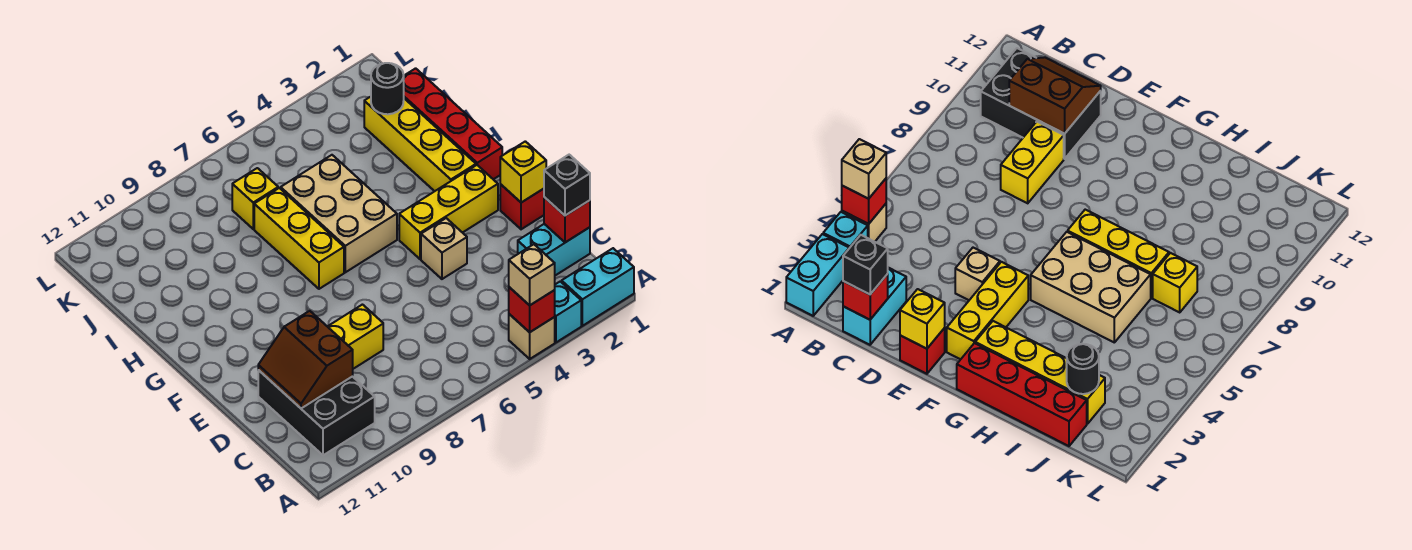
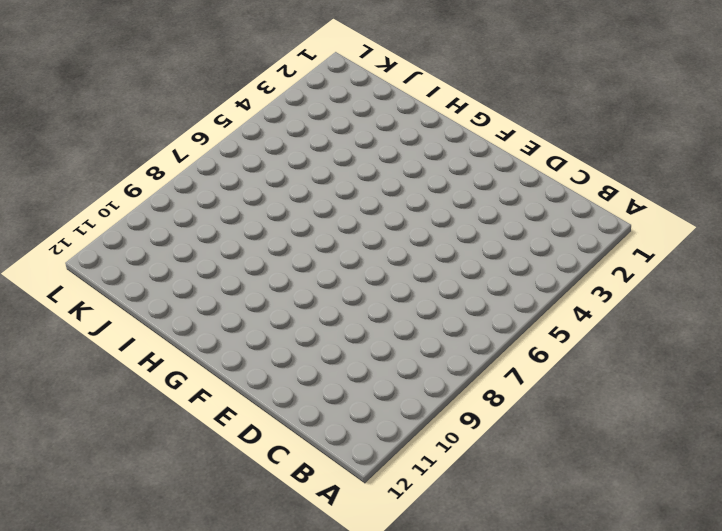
none -> cyan brick A1:A2 level 1
none -> cyan brick A3 level 1
none -> tan brick A4 level 1

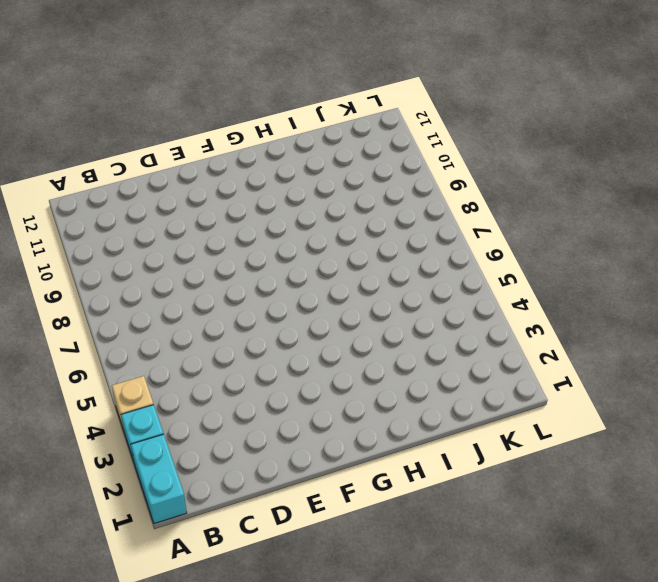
none -> black brick B10:D11 level 1
none -> cyan brick C1:C2 level 1
none -> yellow brick D8:D9 level 1

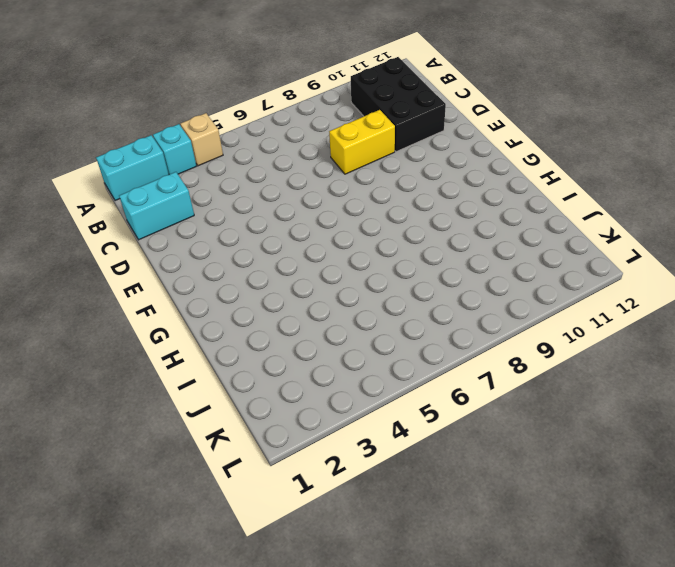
none -> red brick E1 level 1
none -> tan brick E4 level 1
none -> yellow brick F2:F4 level 1

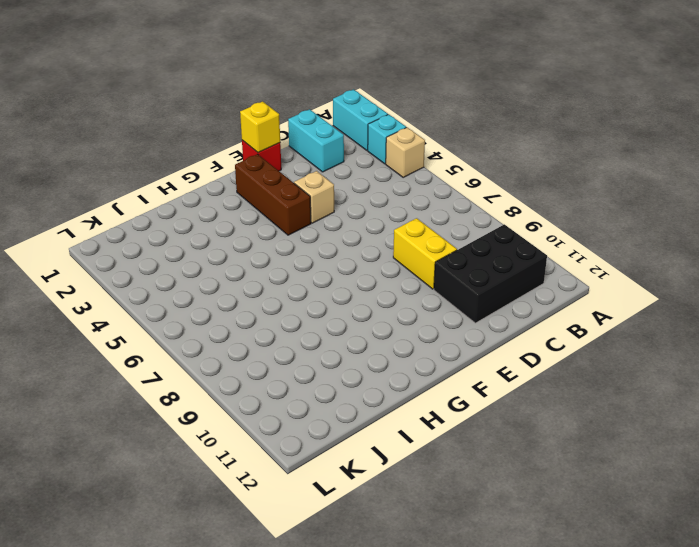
brown brick F2:F4 level 1 -> yellow brick F2:F4 level 1
none -> red brick G1:J1 level 1
none -> yellow brick G2:J2 level 1
none -> tan brick G5:I6 level 1

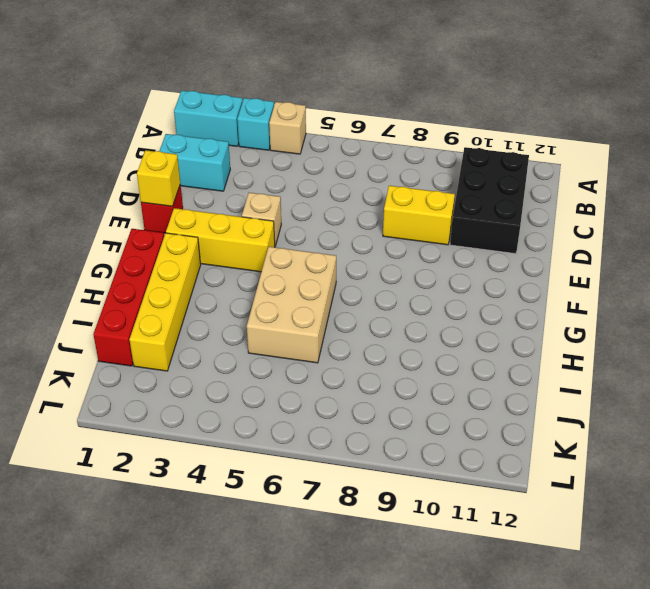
none -> yellow brick G7:I7 level 1
none -> yellow brick J7 level 1
none -> red brick A4 level 2

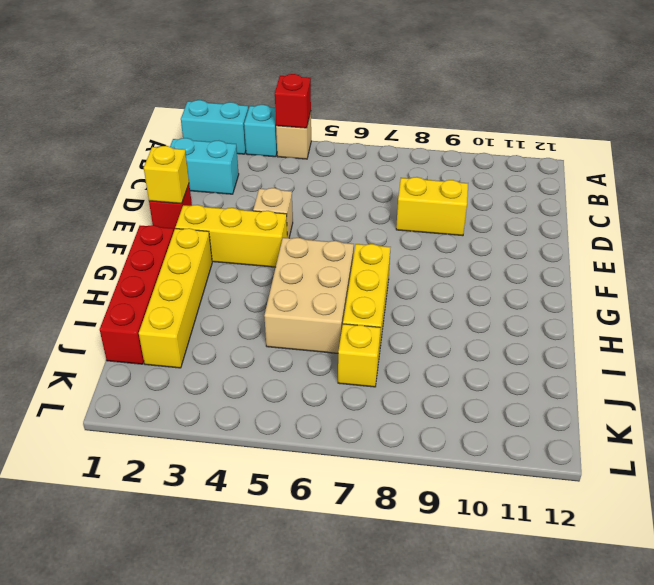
none -> black brick B10:D11 level 1
none -> red brick C1 level 2
none -> brown slope C10:D11 level 2 top 10

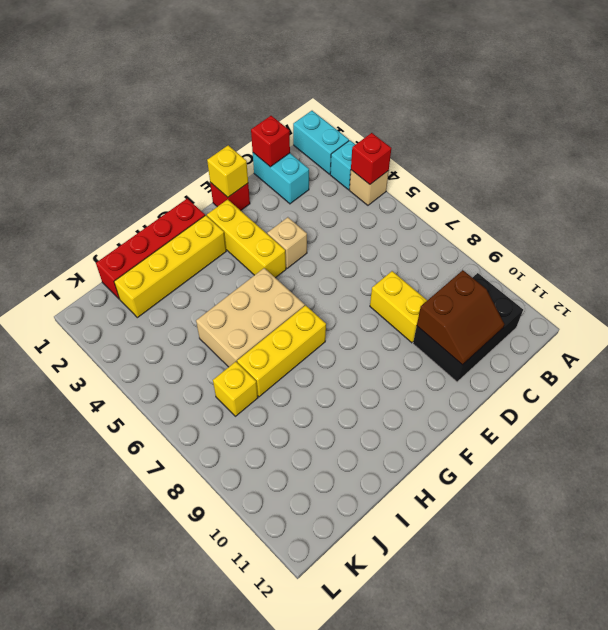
none -> black round brick J2 level 2
none -> tan brick A4 level 3
none -> black brick C1 level 3

